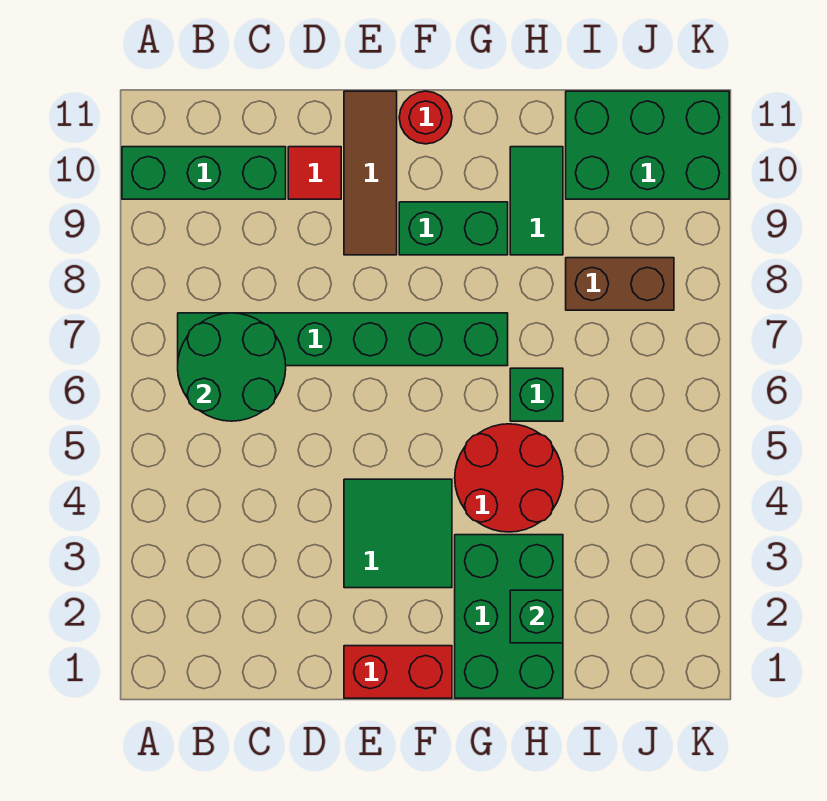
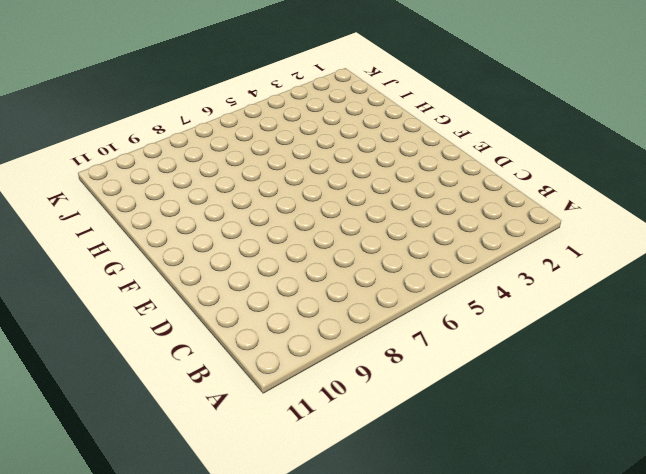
none -> green brick A10:C10 level 1
none -> green brick B7:G7 level 1
none -> red tile D10 level 1

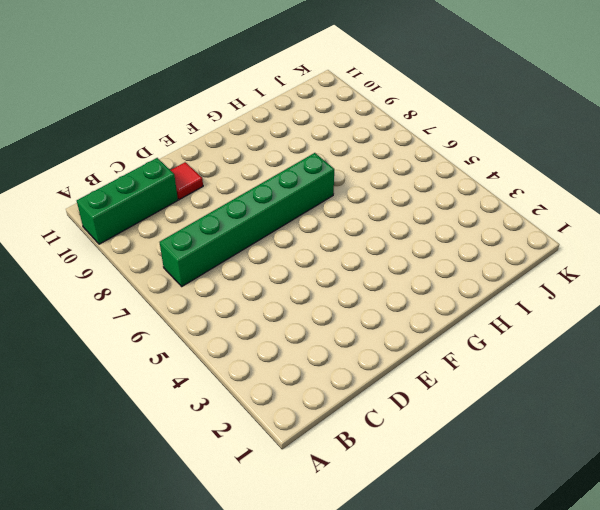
none -> red brick E1:F1 level 1
none -> green tile E3:F4 level 1
none -> brown tile E9:E11 level 1

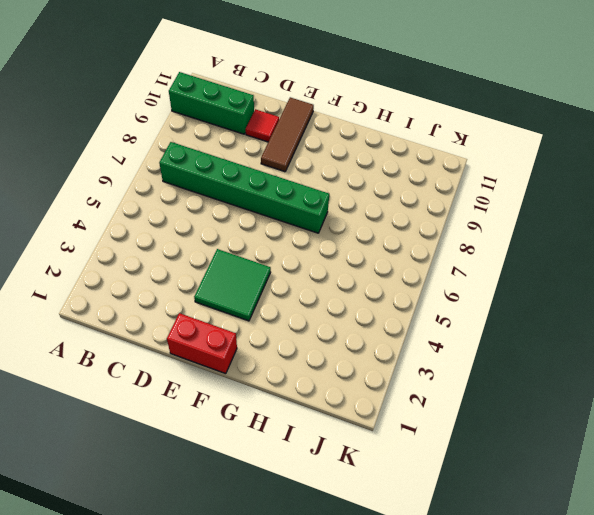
none -> green brick F9:G9 level 1
none -> red round brick F11 level 1
none -> green brick G1:H3 level 1

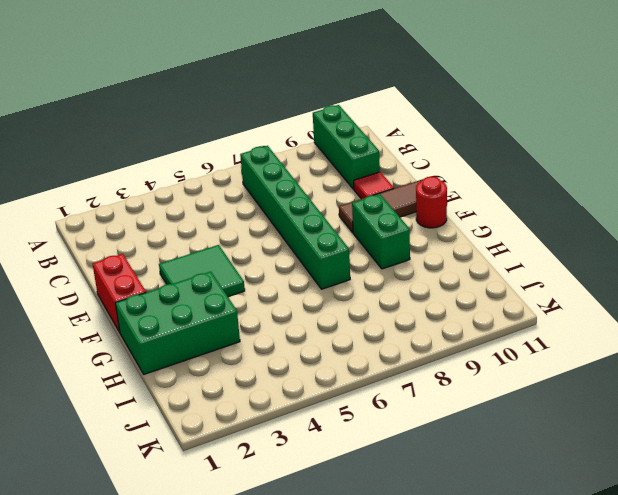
none -> red round brick G4:H5 level 1
none -> green brick H6 level 1
none -> green tile H9:H10 level 1

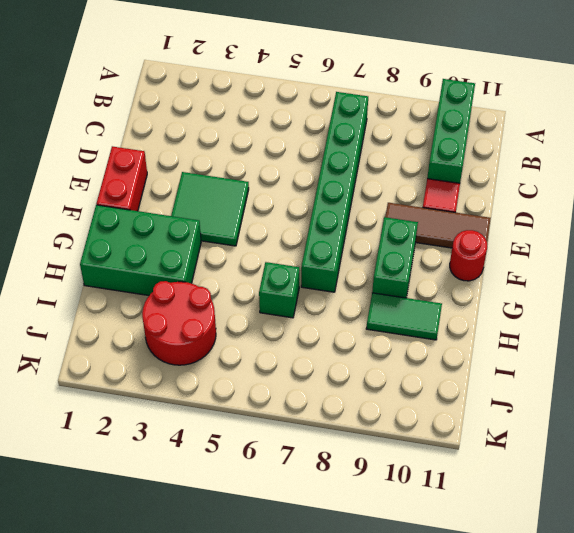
red round brick I3:J4 level 1 -> red round brick G4:H5 level 1
none -> brown brick I8:J8 level 1
none -> green brick I10:K11 level 1
none -> green round brick B6:C7 level 2

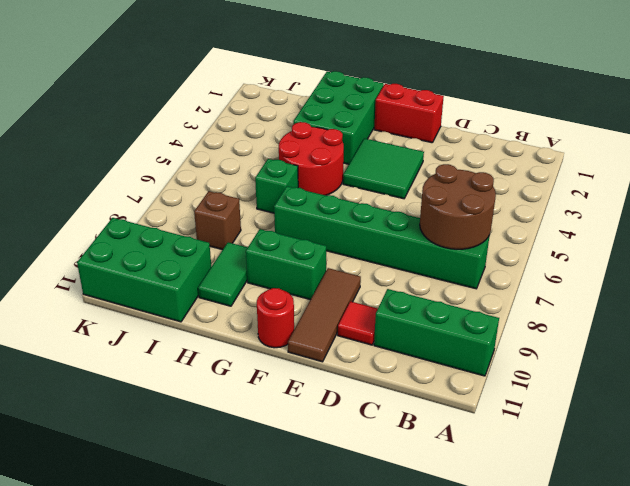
brown round brick B6:C7 level 2 -> green round brick B6:C7 level 2
brown brick I8 level 1 -> brown brick I8:J8 level 1
none -> green brick H2 level 2

